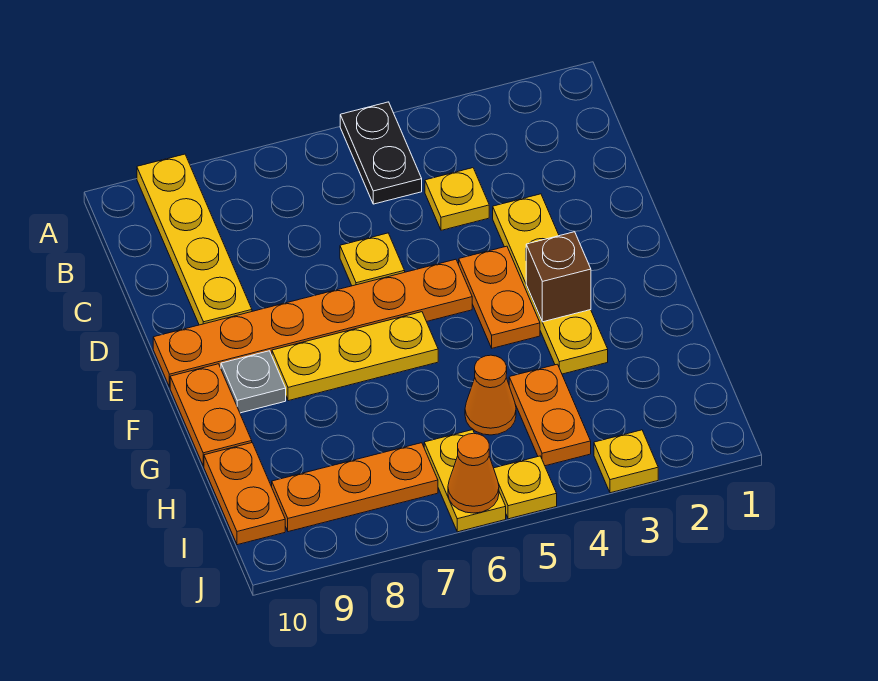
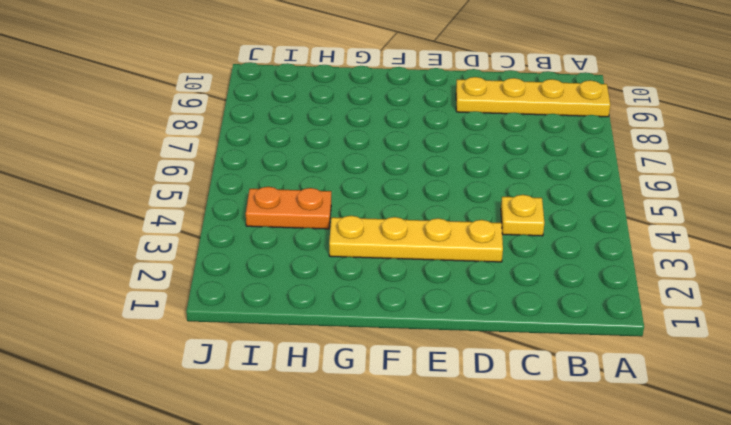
none -> black plate A5:B5 level 1
none -> yellow plate D6 level 1
none -> orange plate E4:F4 level 1

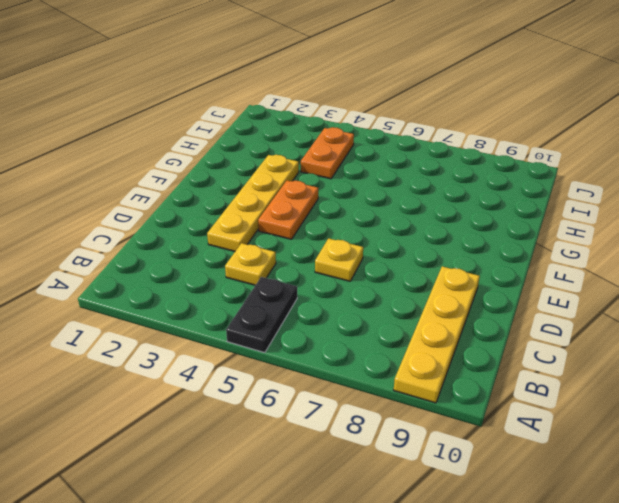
none -> orange plate E5:E10 level 1
none -> yellow plate F6:F8 level 1
none -> grey plate F9 level 1

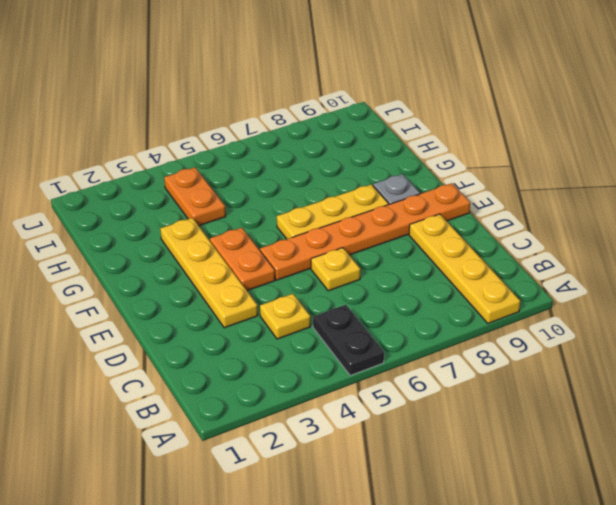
none -> orange plate F10:G10 level 1
none -> orange cone H5 level 1
none -> orange plate H10:I10 level 1

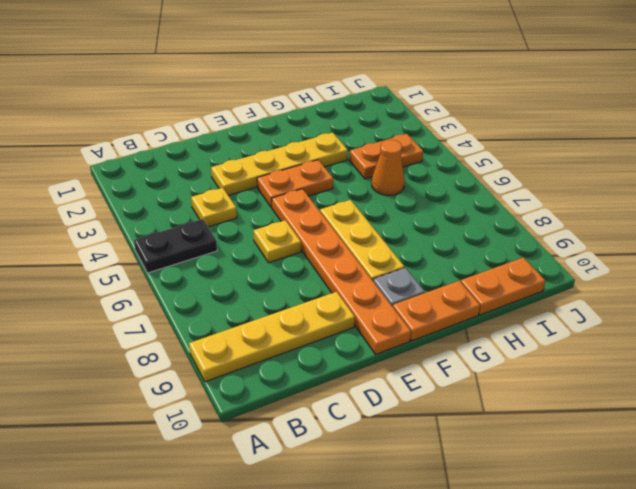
none -> yellow plate I6:J6 level 1
none -> orange plate I7:I9 level 1
none -> yellow plate J3 level 1

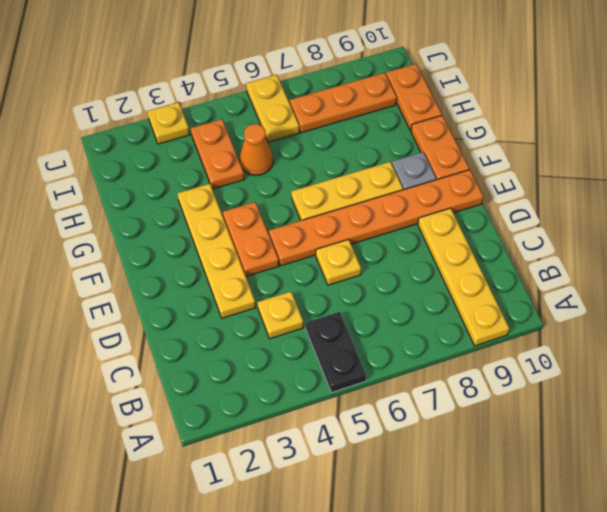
none -> yellow plate J5 level 1
none -> brown brick F3 level 2
none -> orange cone J6 level 2

